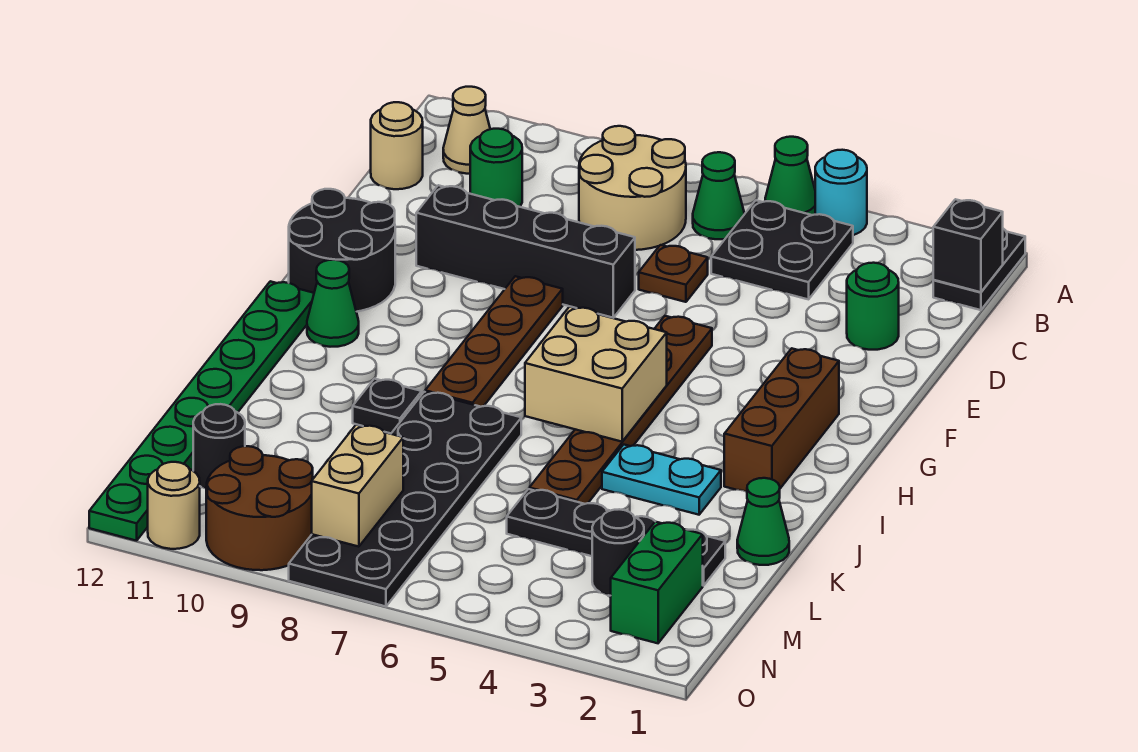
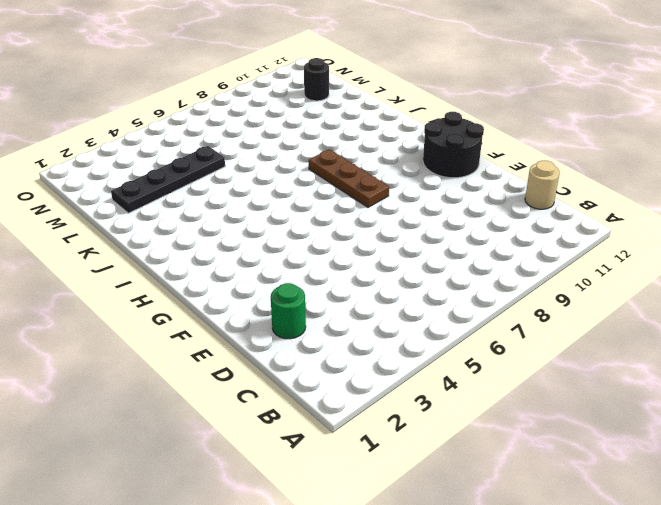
brown plate G8:I8 level 1 -> brown plate F8:I8 level 1
none -> black plate A1:B1 level 1
none -> cyan round brick A4 level 1
none -> green cone A5 level 1
none -> black plate B4:C5 level 1

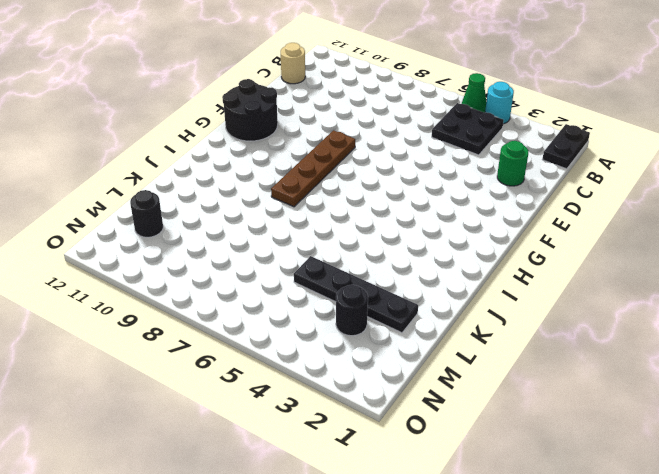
none -> green cone B6 level 1
none -> tan round brick B7:C8 level 1
none -> tan cone B11 level 1
none -> green round brick C10 level 1

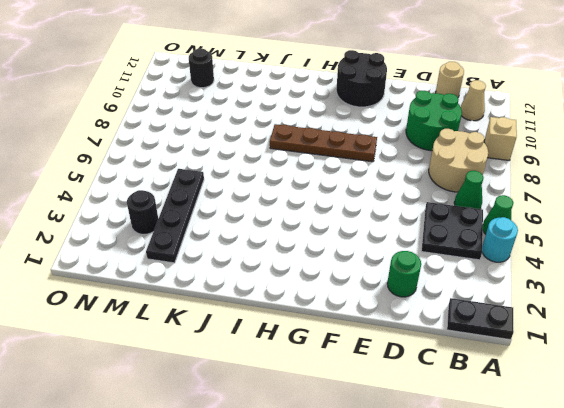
tan brick A9 level 1 -> none
green round brick C9:D10 level 1 -> green round brick C10 level 1
none -> brown plate D6 level 1
none -> black brick E7:E10 level 1
none -> brown plate F5:K5 level 1
none -> brown brick G2:I2 level 1

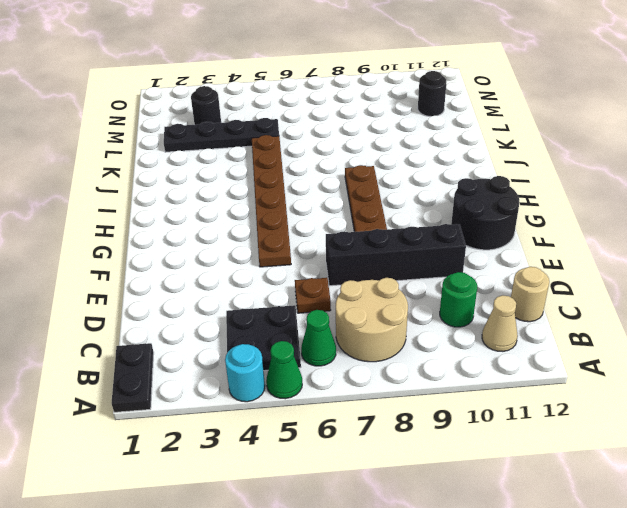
none -> green round brick D2 level 1
none -> brown brick G2:I2 level 1
none -> green cone H11 level 1
none -> green plate H12:O12 level 1

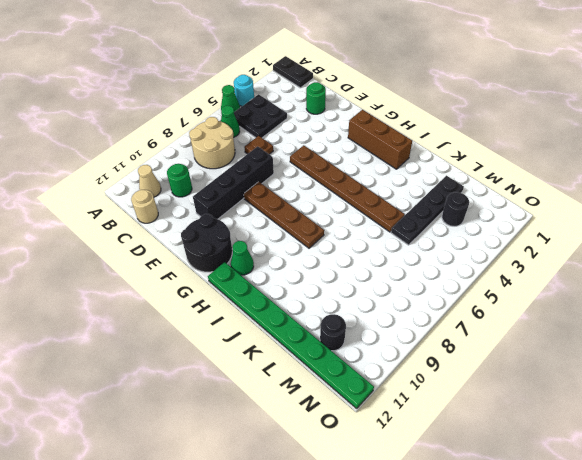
none -> cyan plate J3:J4 level 1
none -> black plate J7:O8 level 1
none -> black plate J9 level 1
none -> green cone K1 level 1

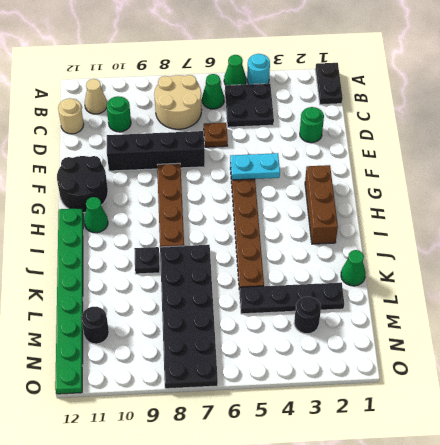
cyan plate F4:F5 level 2 -> cyan plate J3:J4 level 1
none -> green brick M2:N2 level 1
none -> brown round brick N9:O10 level 1
none -> tan round brick O11 level 1
none -> black brick B1 level 2

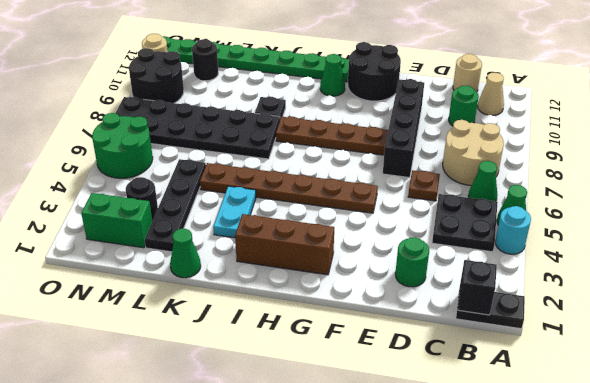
green round brick N5:O6 level 1 -> none
black round brick N9:O10 level 1 -> brown round brick N9:O10 level 1
none -> tan brick H5:I6 level 2
none -> tan brick M8:N8 level 2

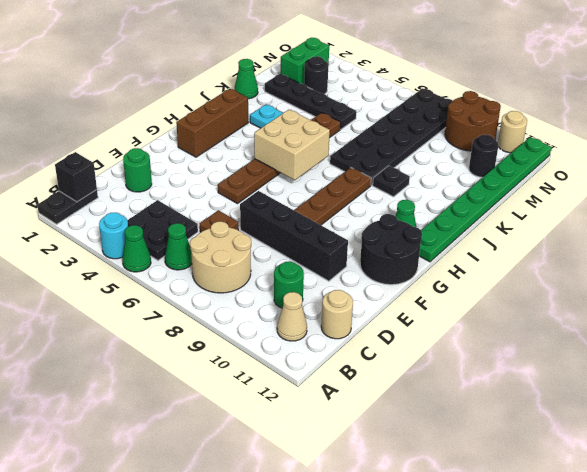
none -> tan brick M8:N8 level 2

